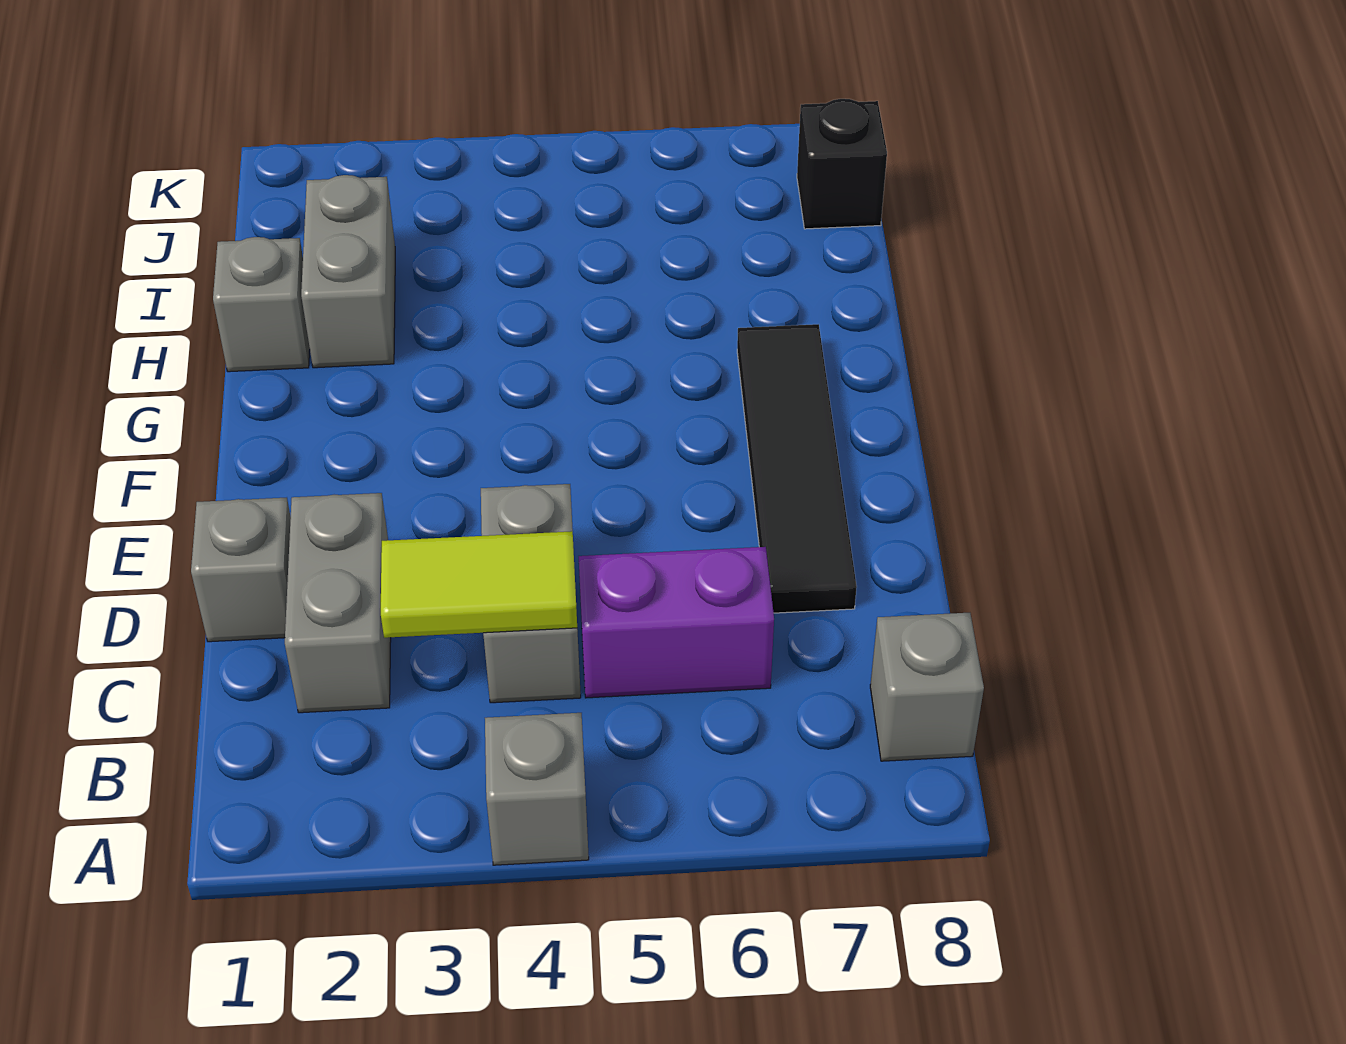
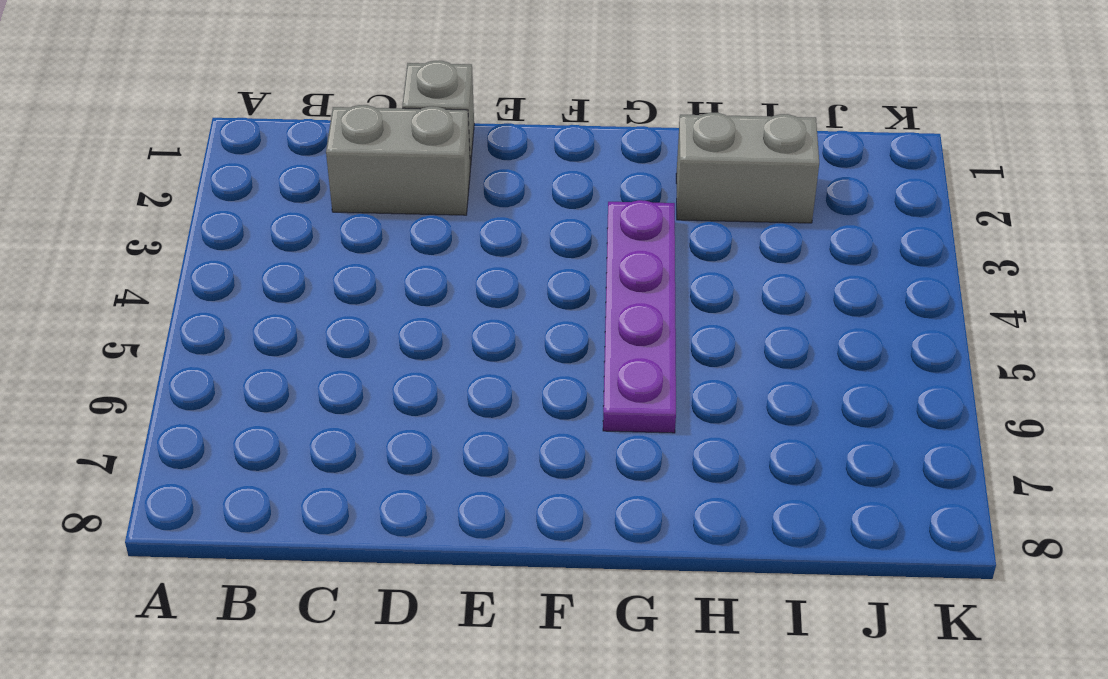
purple plate G3:G6 level 1 -> none
none -> grey brick A4 level 1
none -> grey brick B8 level 1

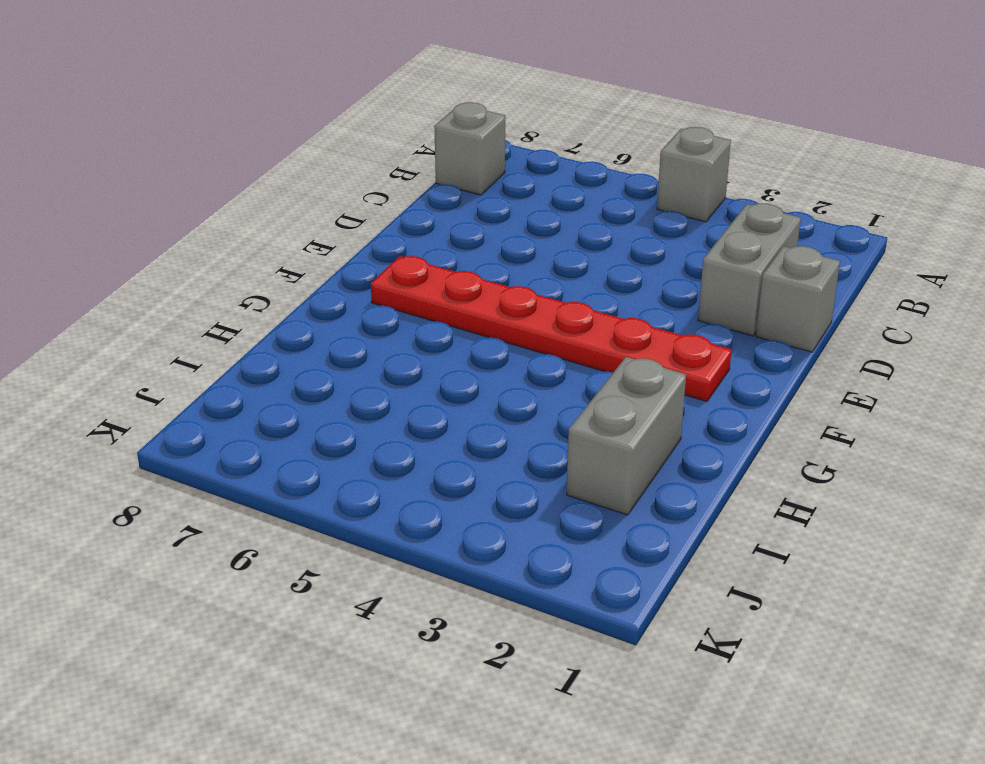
red plate F2:F7 level 1 -> black tile D7:G7 level 1
none -> grey brick C4:D4 level 1
none -> purple brick C5:C6 level 1

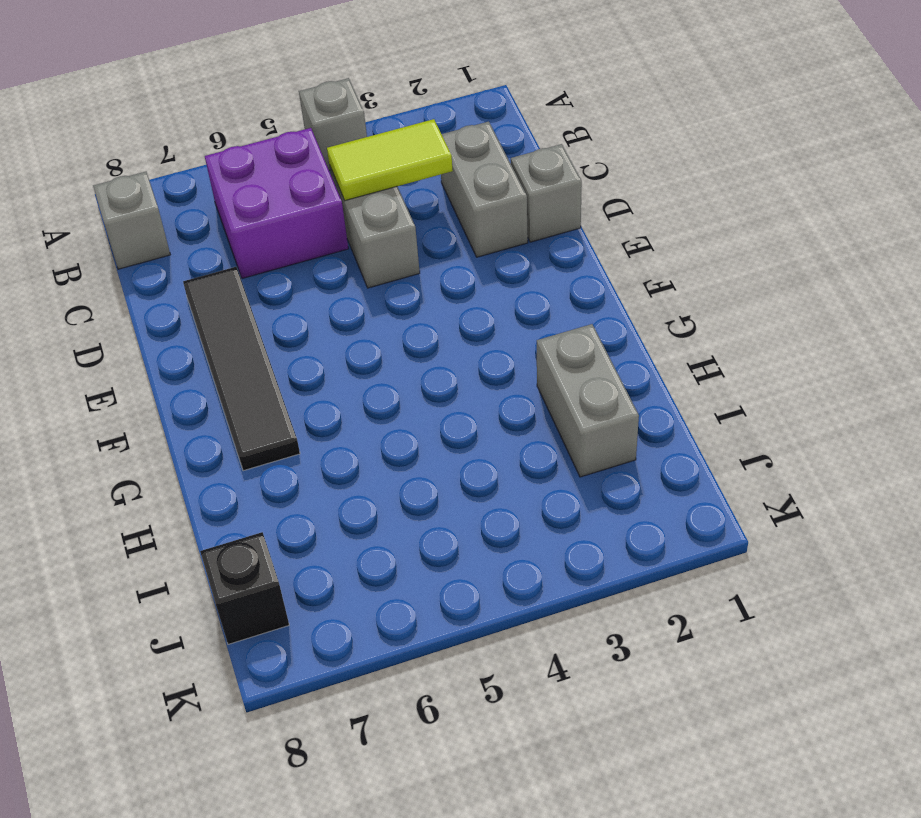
purple brick B5:C6 level 1 -> purple brick C5:C6 level 1
none -> grey brick H1 level 1

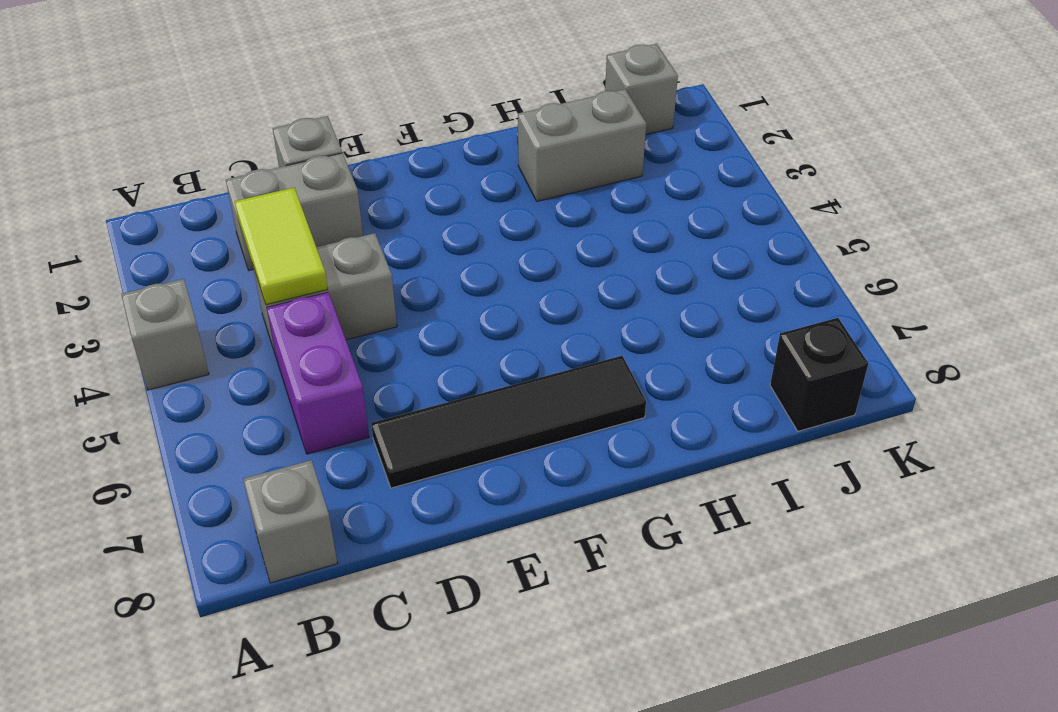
grey brick J1 level 1 -> grey brick H1 level 1

